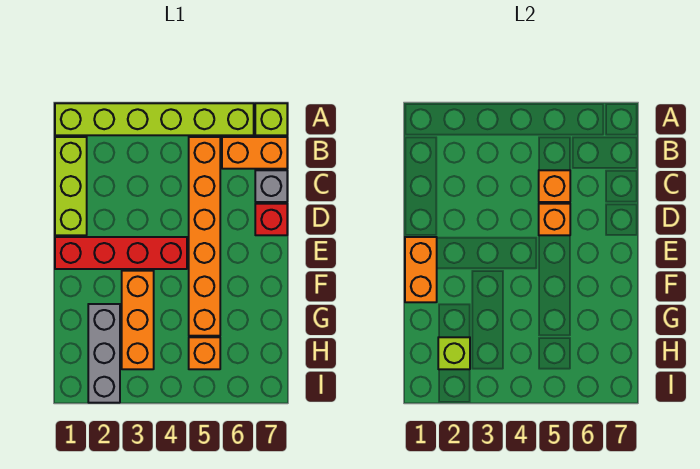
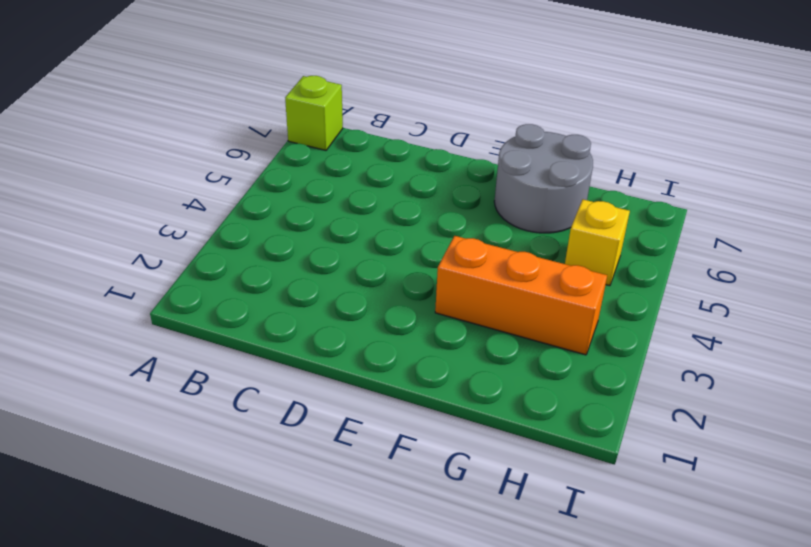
grey round brick F6:G7 level 1 -> none
yellow brick H5 level 1 -> orange brick H5 level 1
none -> lime brick A1:A6 level 1
none -> lime brick B1:D1 level 1
none -> orange brick B5:G5 level 1

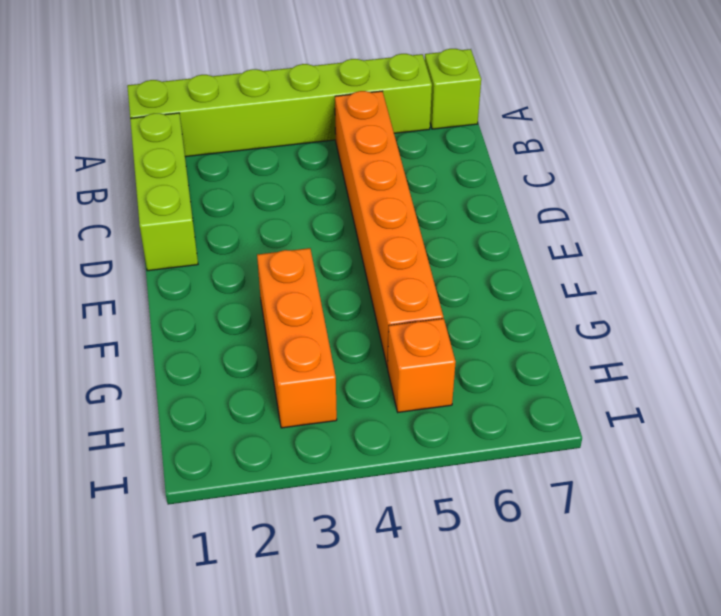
none -> orange brick B6:B7 level 1
none -> grey brick C7 level 1
none -> red brick D7 level 1

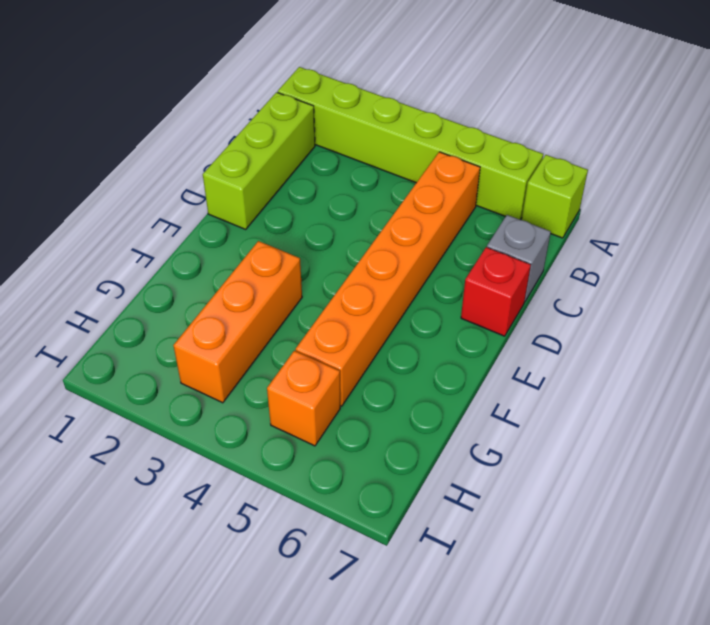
none -> orange brick B6:B7 level 1
none -> red brick E1:E4 level 1
none -> grey brick G2:I2 level 1

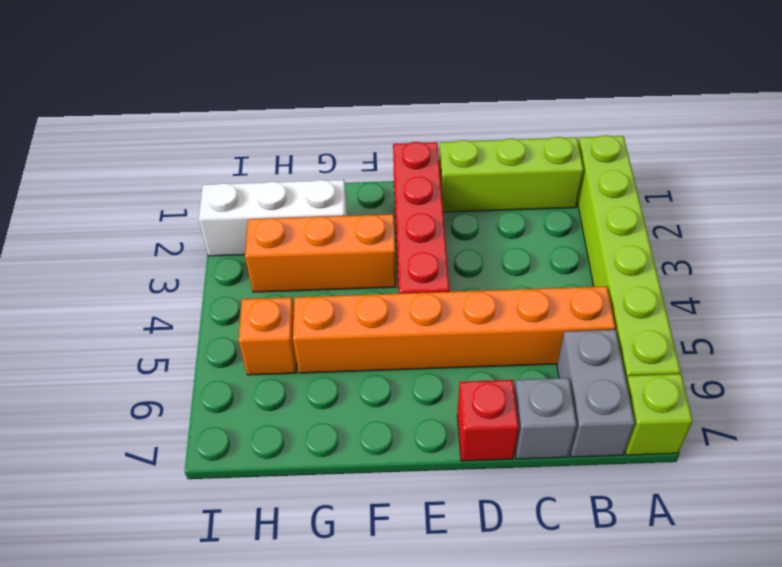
grey brick B6:B7 level 1 -> orange brick B6:B7 level 1
white brick G2:I2 level 1 -> grey brick G2:I2 level 1
none -> orange brick C5 level 2
none -> orange brick D5 level 2
none -> orange brick E1:F1 level 2

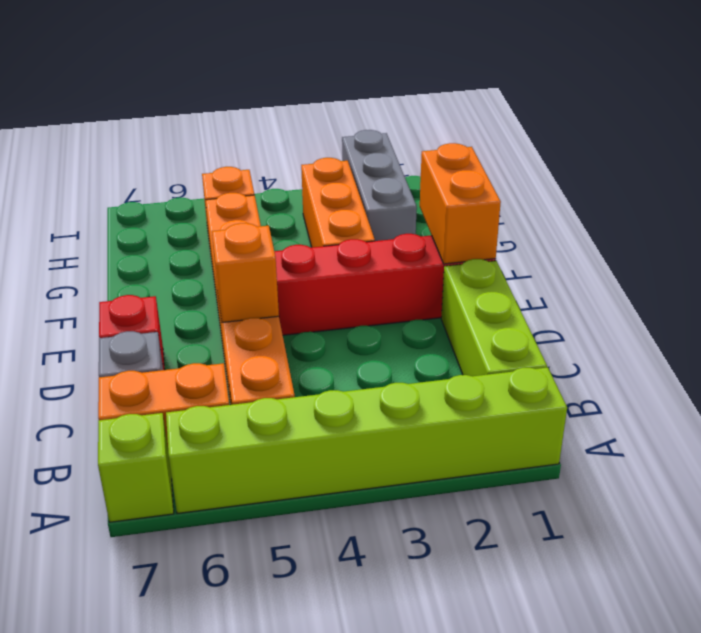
none -> orange brick C5 level 2
none -> lime brick H2 level 2

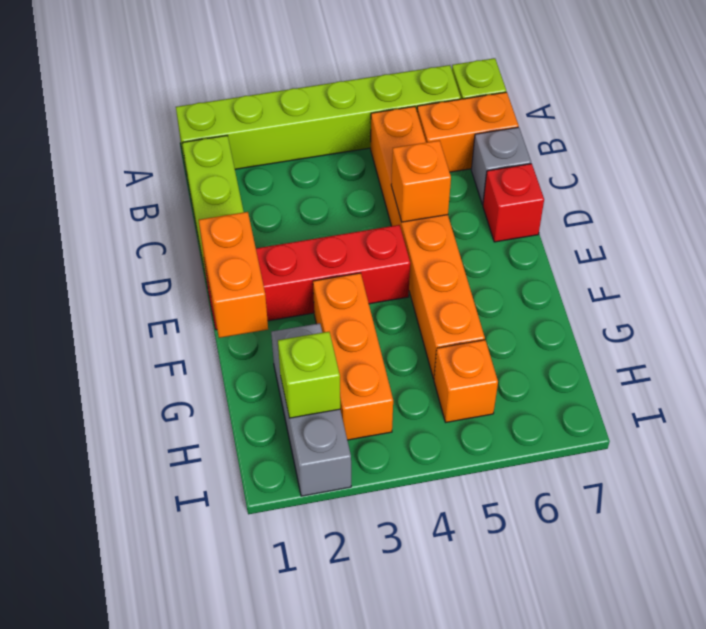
none -> orange brick C5 level 2

